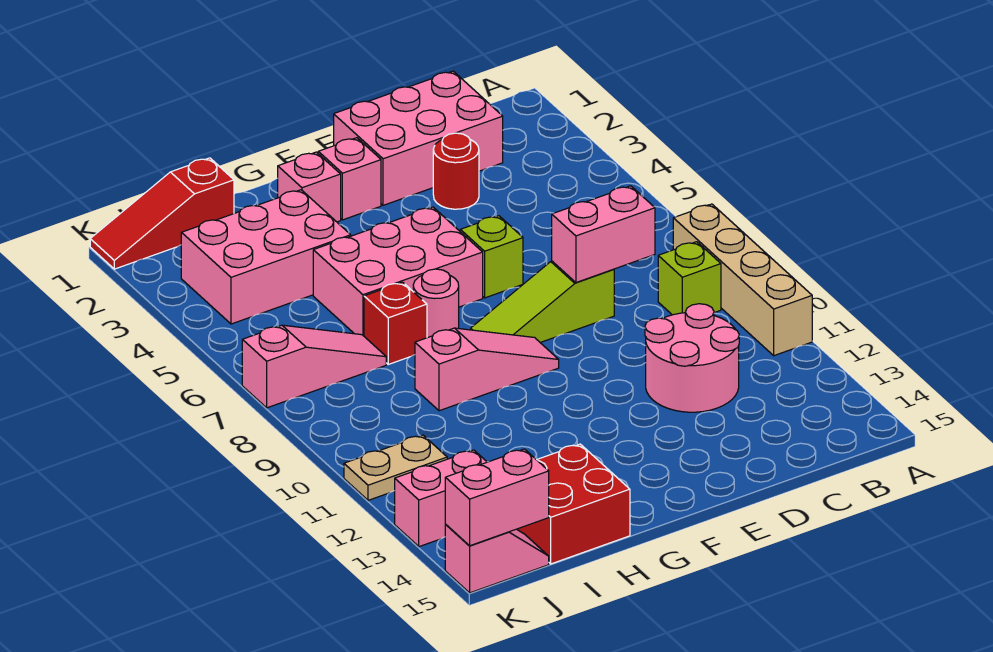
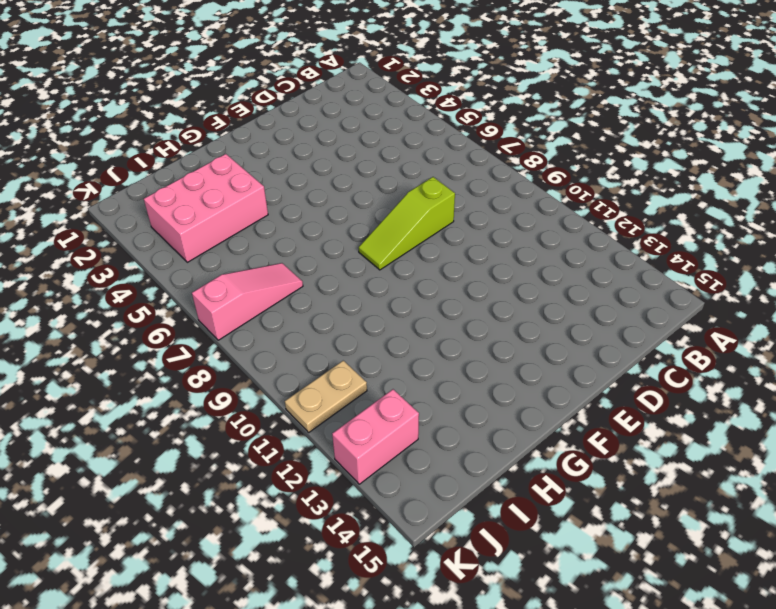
none -> tan brick A8:A11 level 1
none -> lime brick B9 level 1
none -> pink brick C1:E2 level 1

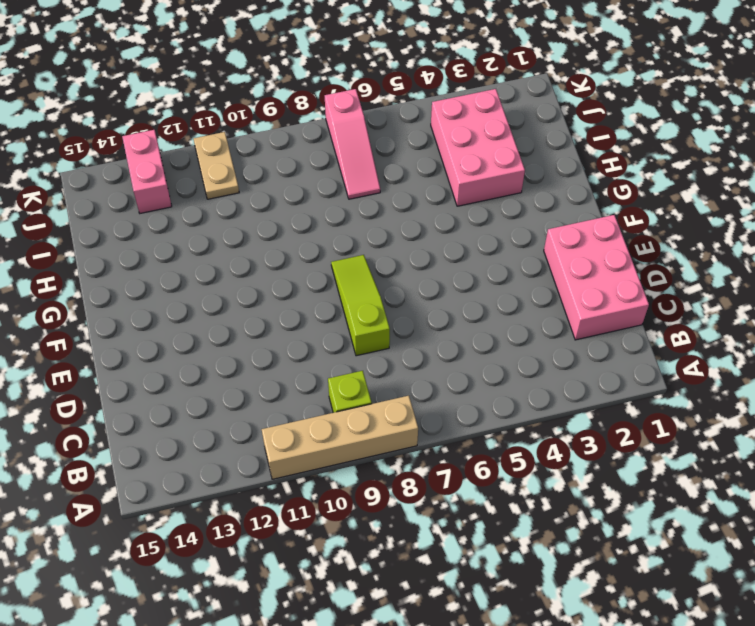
none -> pink round brick C11:D12 level 1
none -> red round brick D3 level 1
none -> lime brick E6 level 1

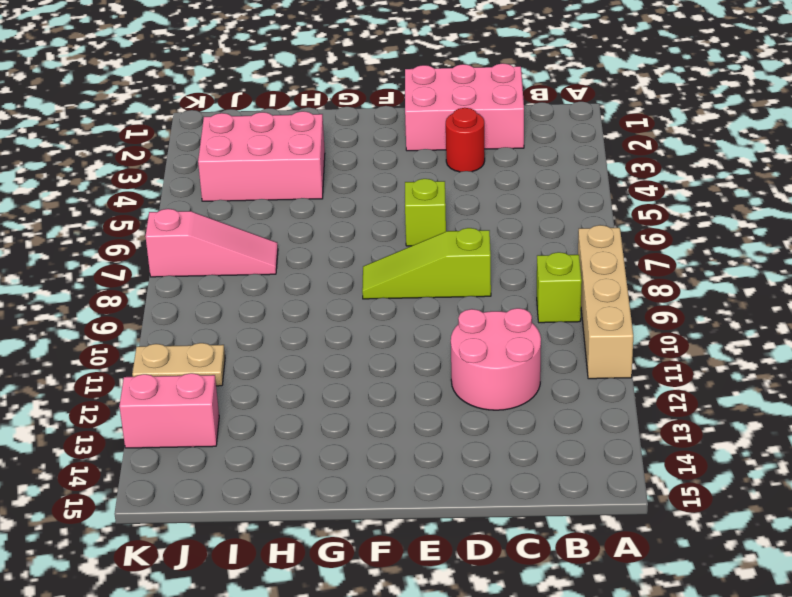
none -> pink brick F2 level 1
none -> pink brick F5:H6 level 1
none -> pink slope F9:H9 level 1 top H

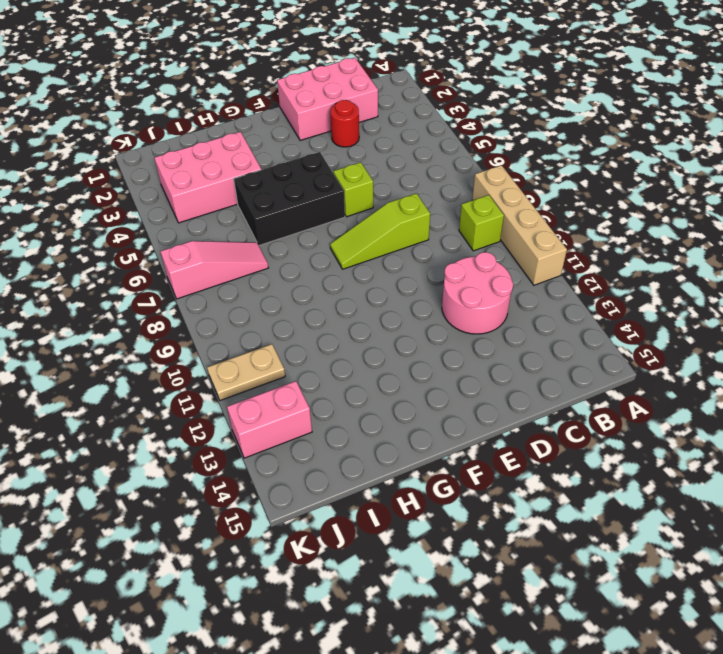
black brick F5:H6 level 1 -> pink brick F5:H6 level 1
none -> pink brick F2 level 1
none -> pink slope F9:H9 level 1 top H
none -> pink brick G2 level 1

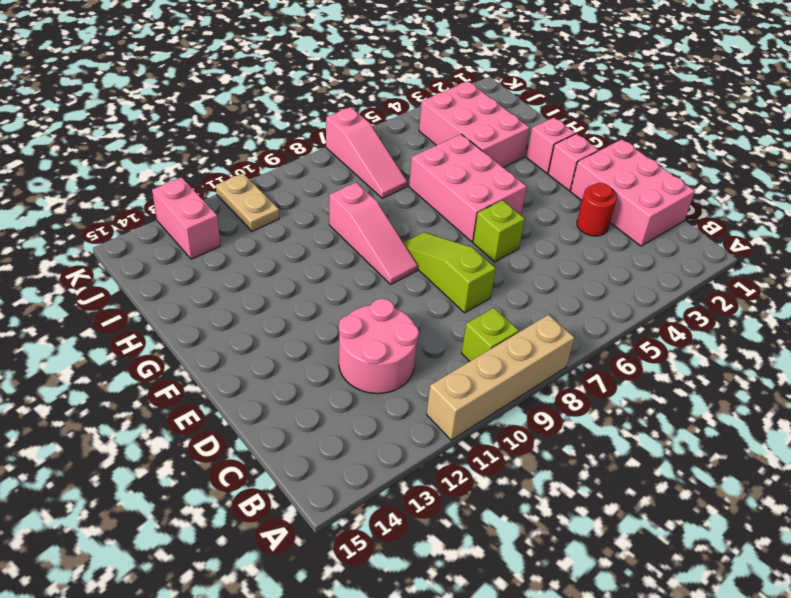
none -> pink round brick G7 level 1
none -> red brick H7 level 1
none -> red brick H14:I15 level 1

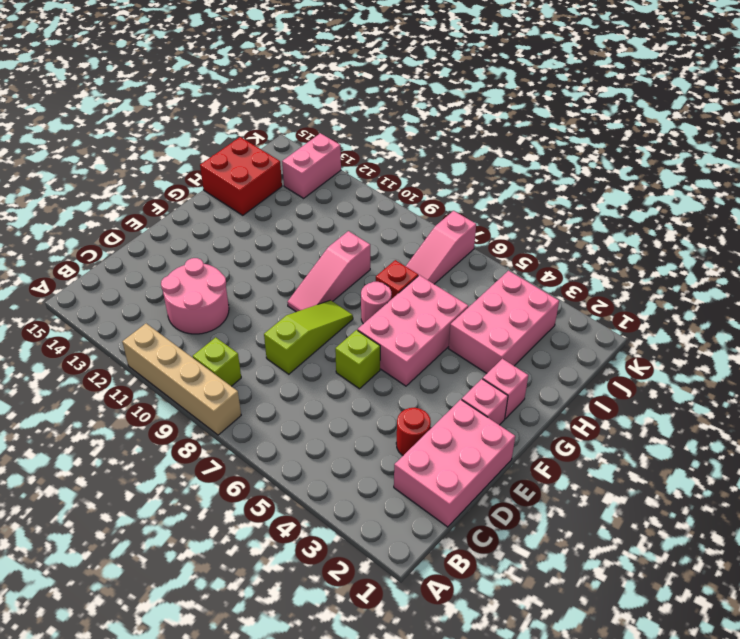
none -> red slope I1:K1 level 1 top I
none -> tan plate J11:K11 level 1
none -> pink slope J15:K15 level 1 top K

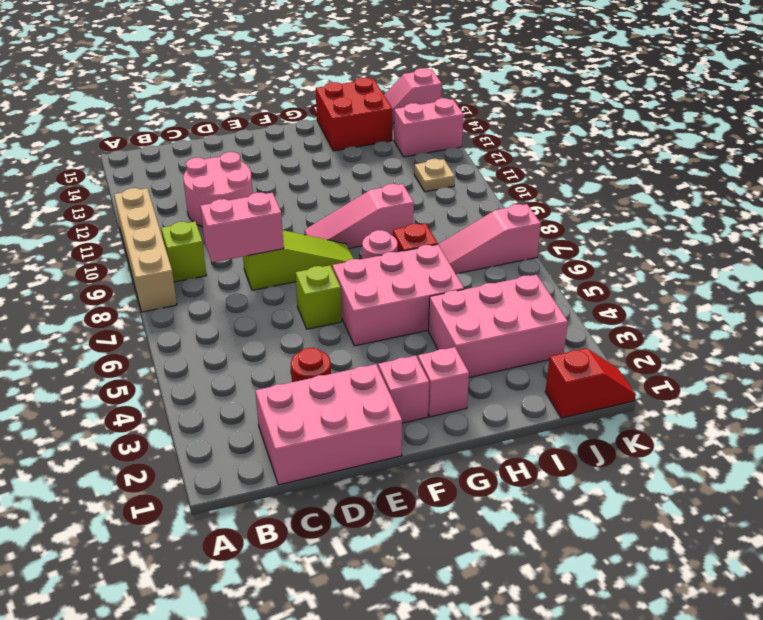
red slope J1:K1 level 1 top J -> red slope I1:K1 level 1 top I
tan plate J11 level 1 -> tan plate J11:K11 level 1
none -> pink brick J15:K15 level 2

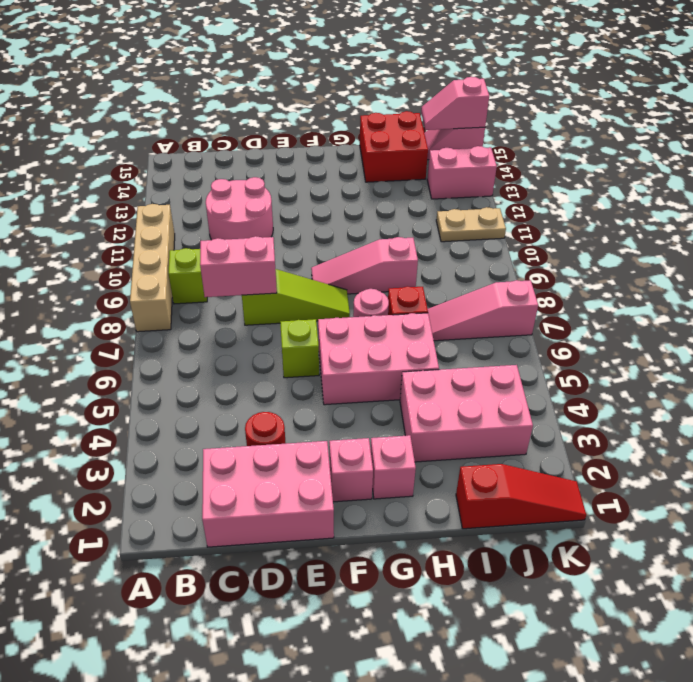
pink slope J15:K15 level 2 top K -> pink brick J15:K15 level 2

